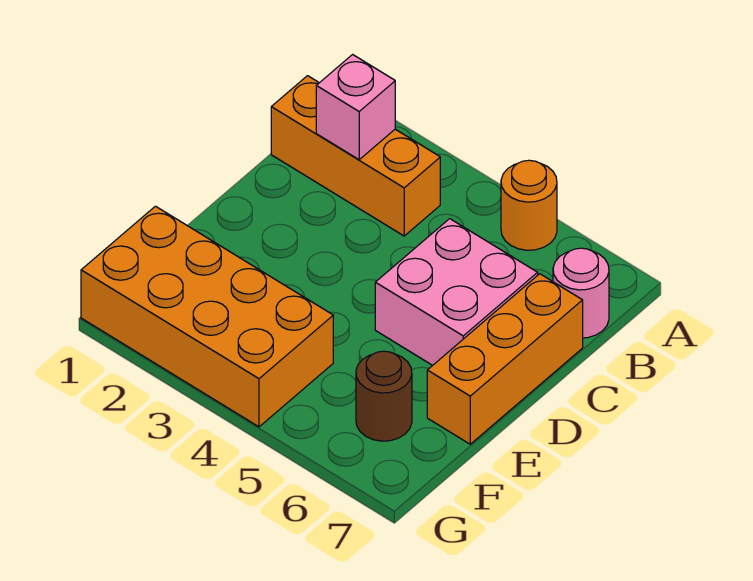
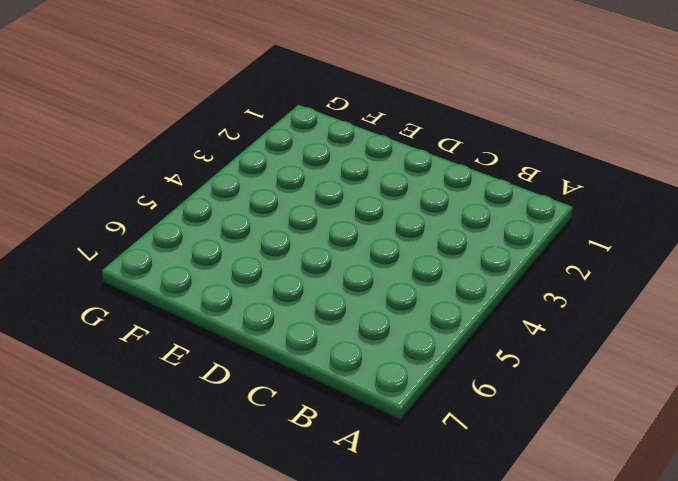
none -> orange round brick A5 level 1
none -> orange brick B1:B3 level 1

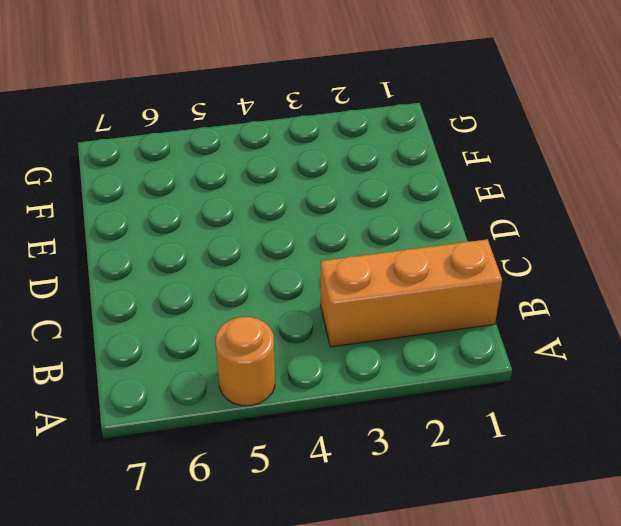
none -> pink round brick B7 level 1
none -> pink brick C5:D6 level 1

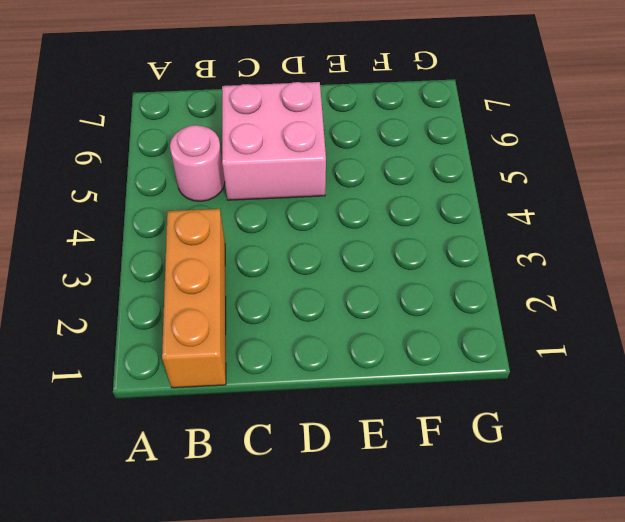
pink round brick B5 level 1 -> pink round brick B7 level 1
none -> orange round brick A5 level 1
none -> orange brick C7:E7 level 1

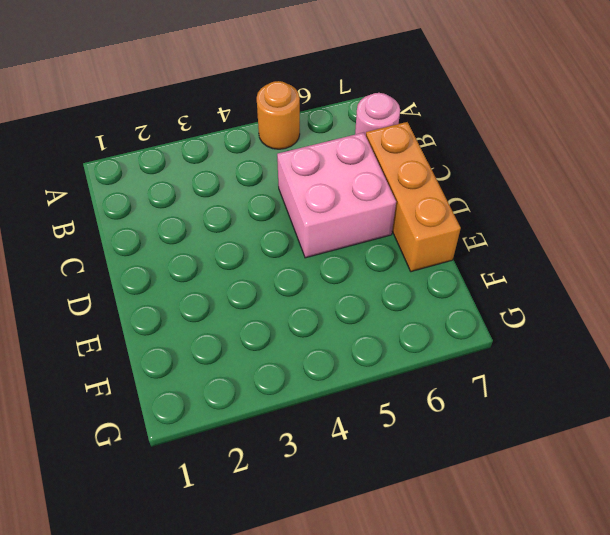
none -> orange brick B1:B3 level 1
none -> orange brick F1:G4 level 1

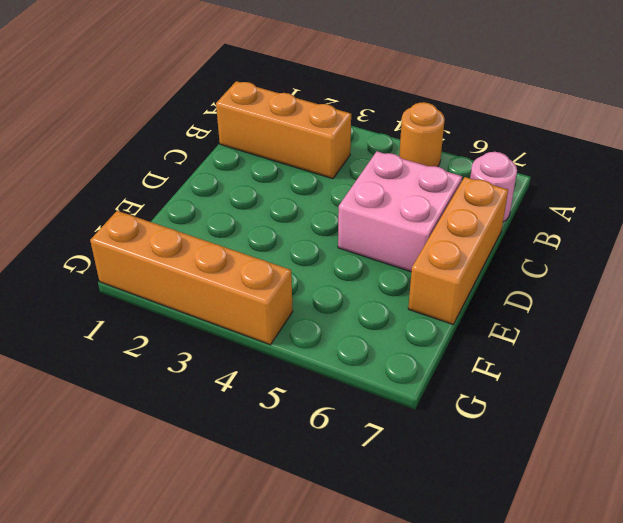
orange brick G1:G4 level 1 -> orange brick F1:G4 level 1
none -> brown round brick F6 level 1
none -> pink brick B2 level 2

